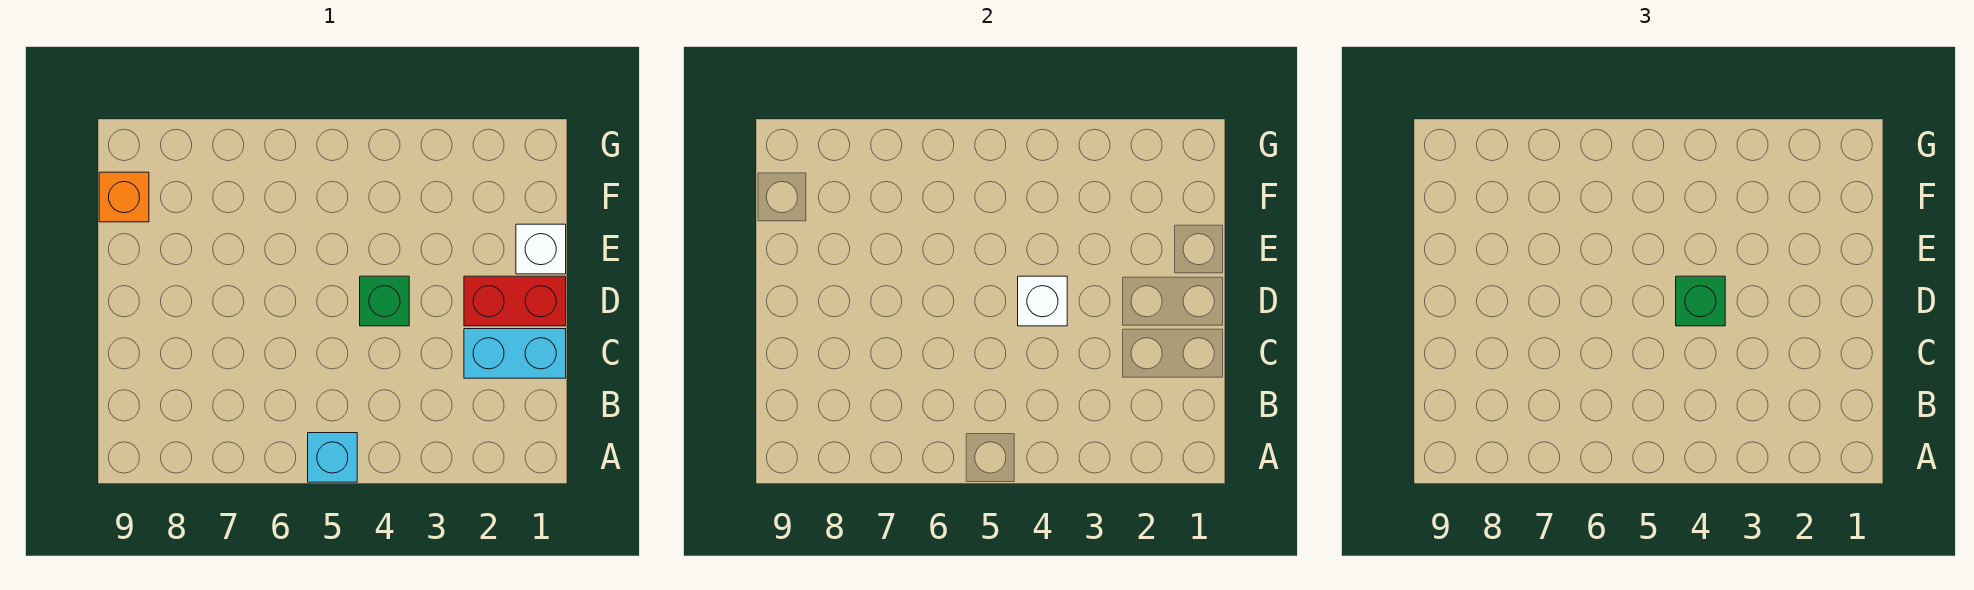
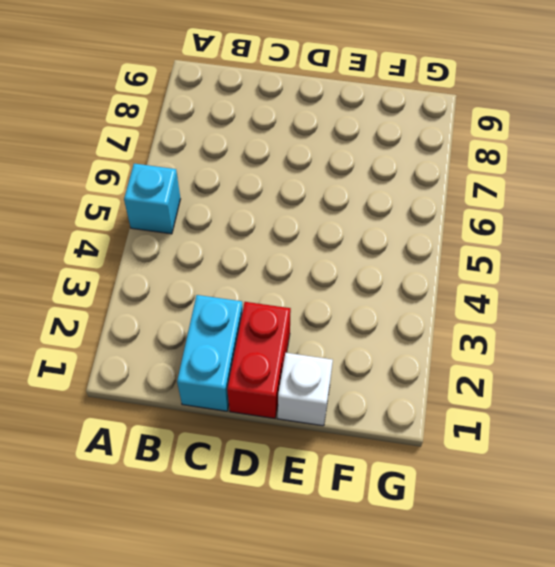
none -> green brick D4 level 1
none -> orange brick F9 level 1

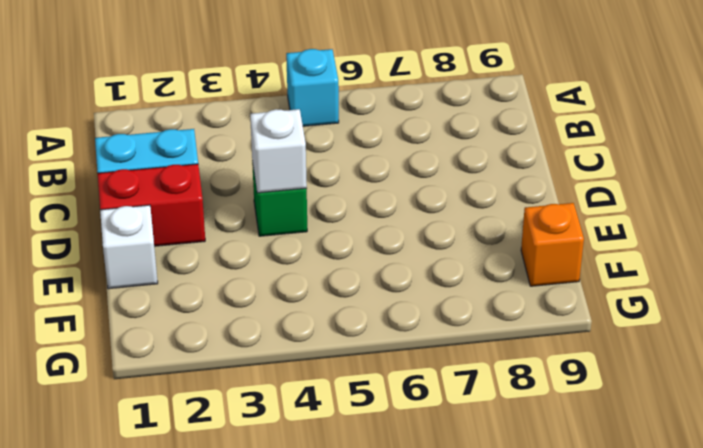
none -> green brick D4 level 3

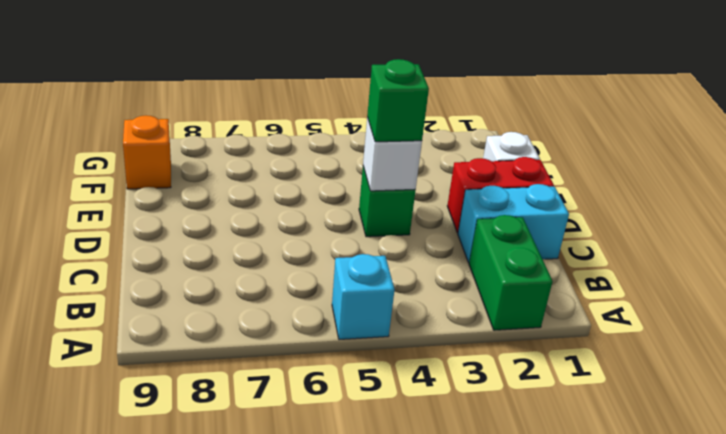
green brick A2:B2 level 1 -> none

